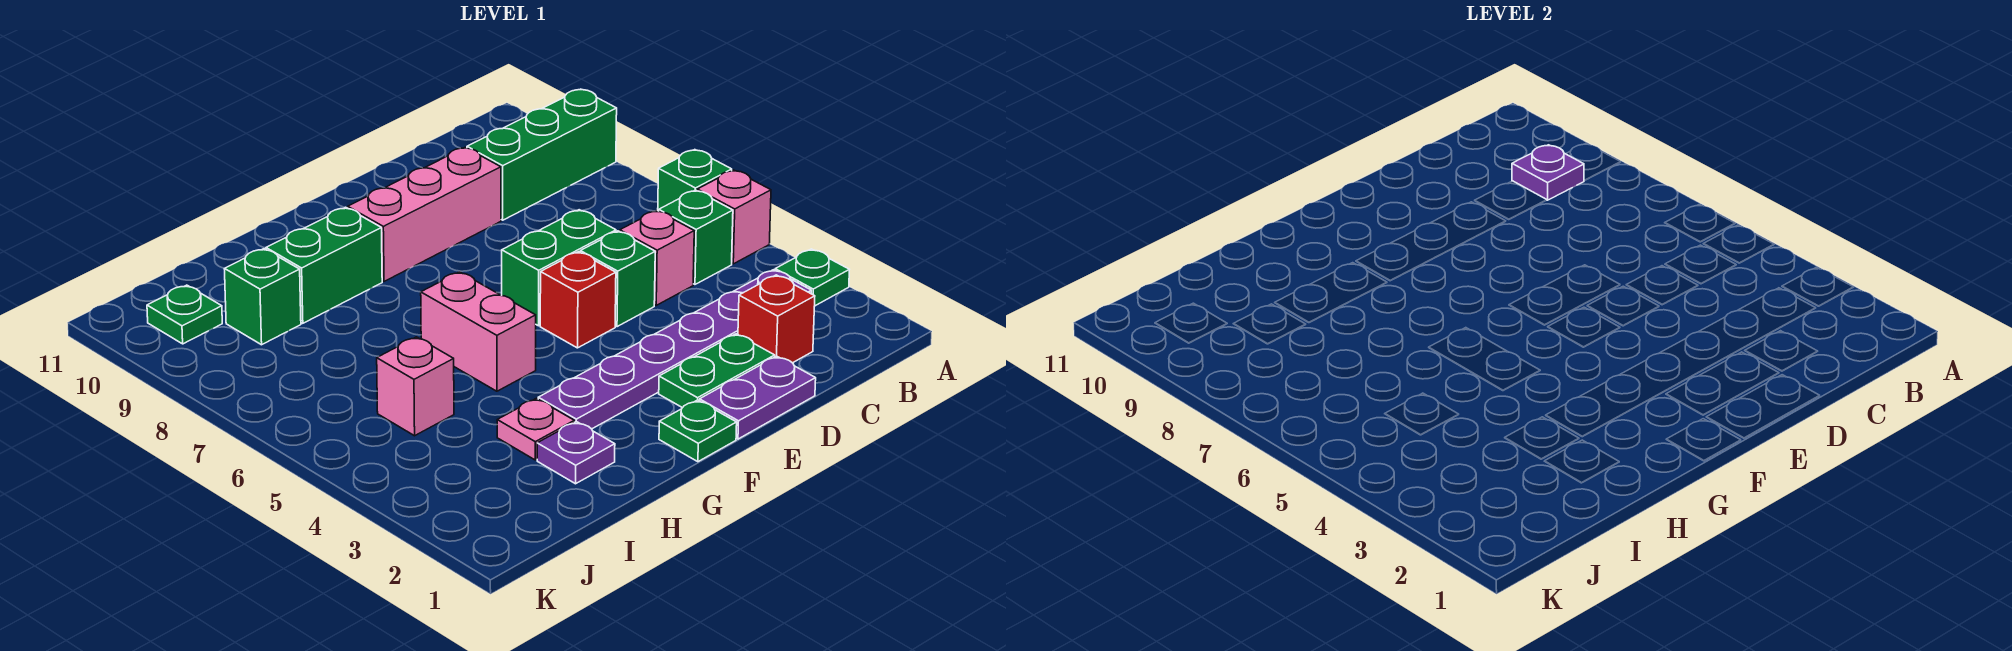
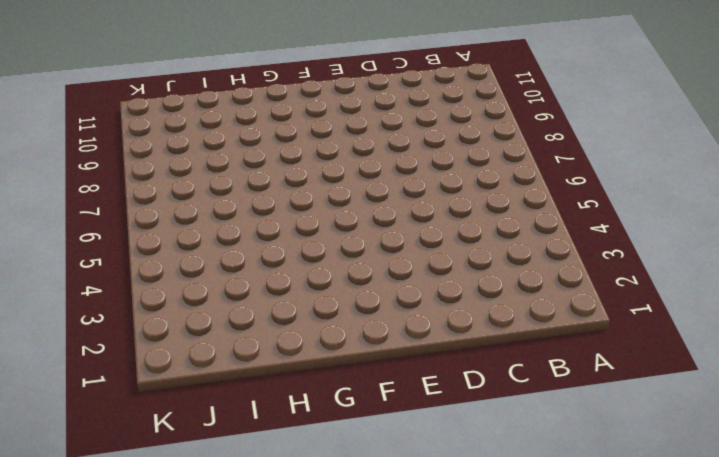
none -> green plate A3 level 1
none -> pink brick A5 level 1
none -> green brick A6 level 1

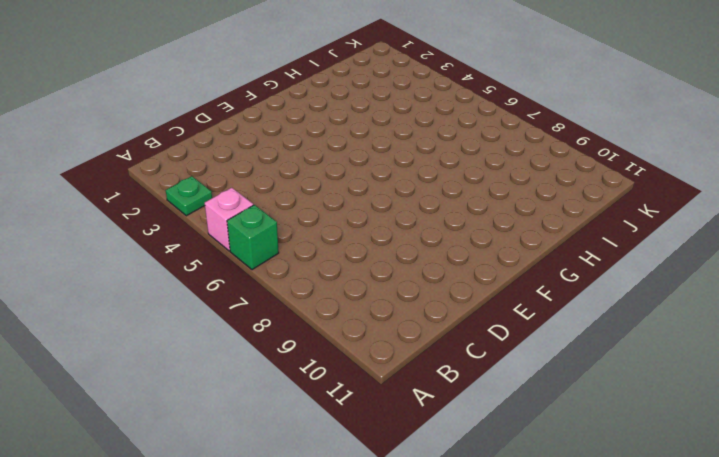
none -> green brick A9:C9 level 1
none -> purple plate B3:G3 level 1
none -> green brick B5 level 1

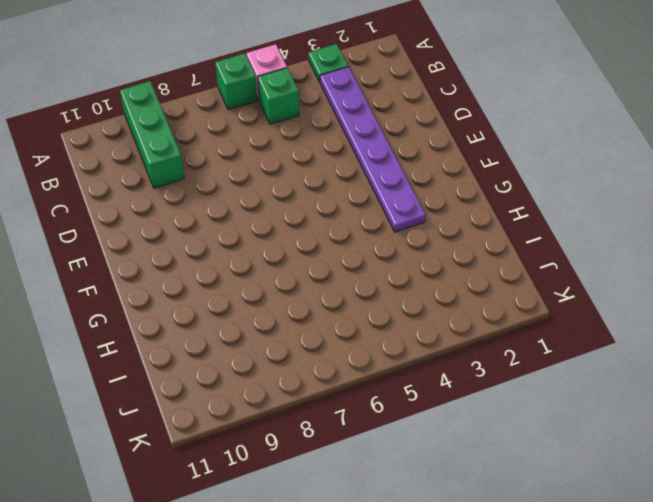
none -> red brick C2 level 1
none -> pink brick C5 level 1
none -> purple plate D1:E1 level 1

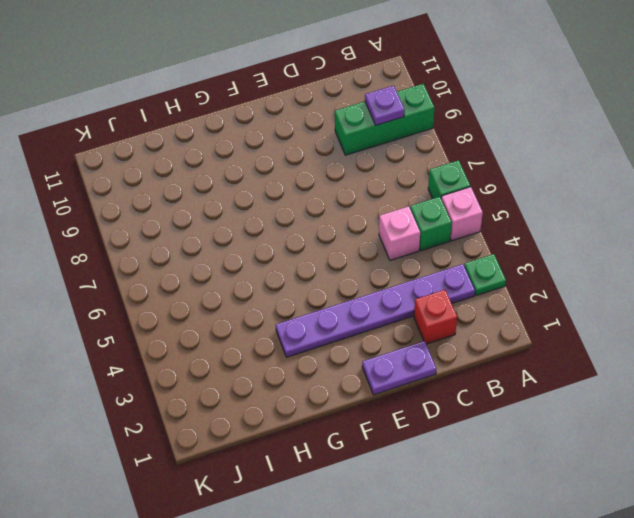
none -> green plate D2:E2 level 1
none -> green brick D5 level 1
none -> green brick D6:E6 level 1

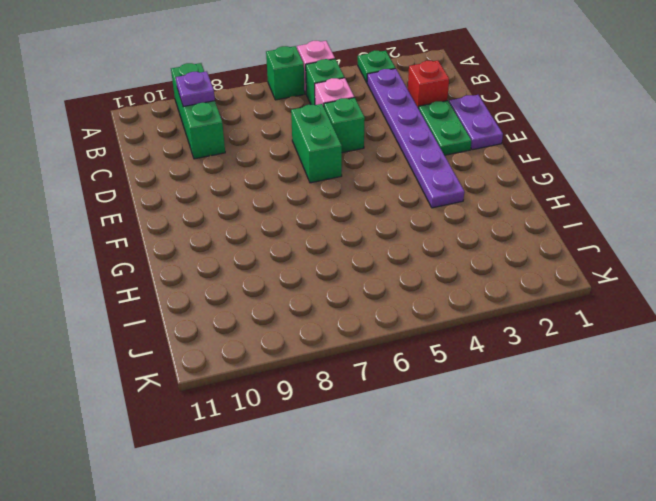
none -> pink brick D9:F9 level 1
none -> red brick E5 level 1
none -> green plate F1 level 1

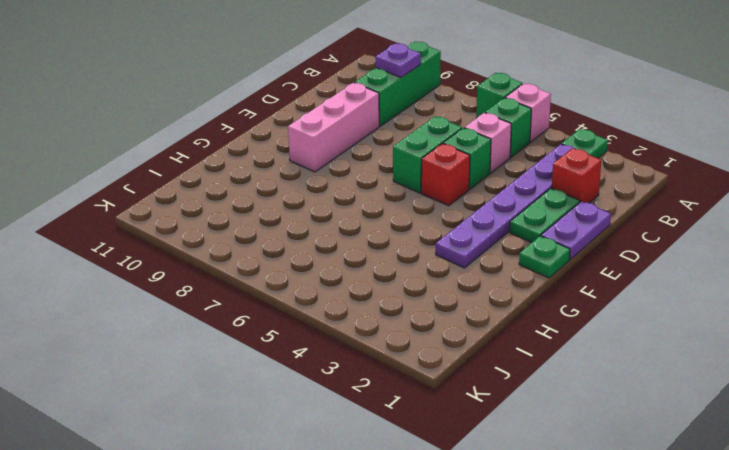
none -> pink brick G5:G6 level 1
none -> green brick G9:H9 level 1
none -> purple plate H2 level 1

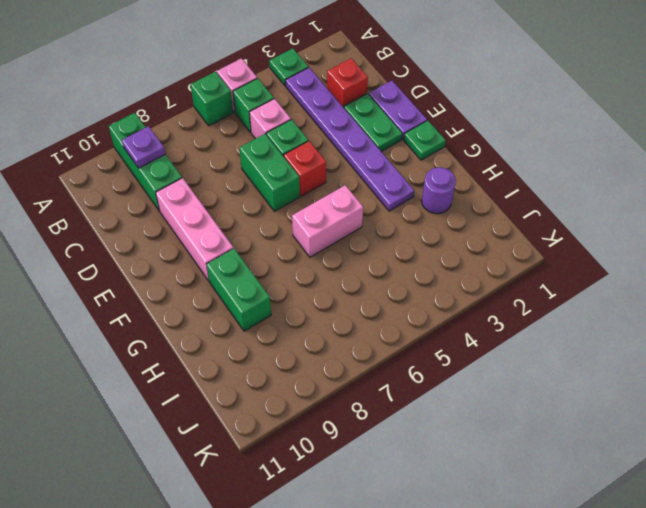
purple round brick H2 level 1 -> purple plate H2 level 1
none -> pink plate H3 level 1
none -> pink brick I5 level 1
none -> green brick I9 level 1

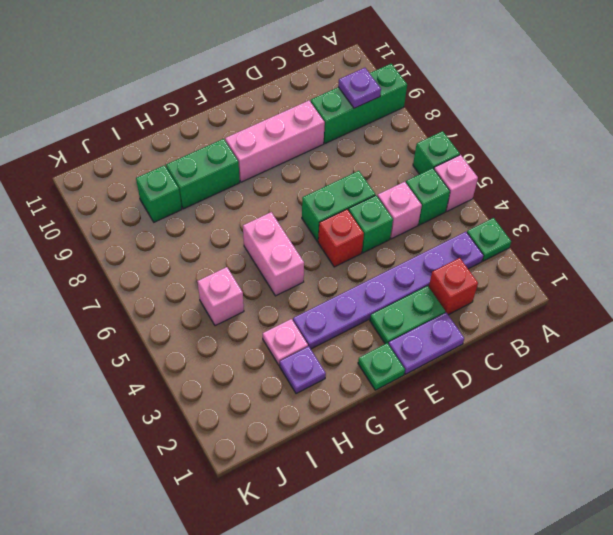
none -> green plate J10 level 1

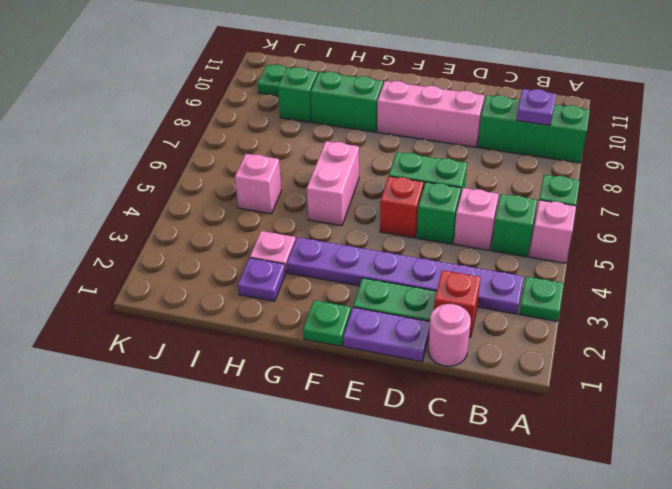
pink round brick C1 level 1 -> none

